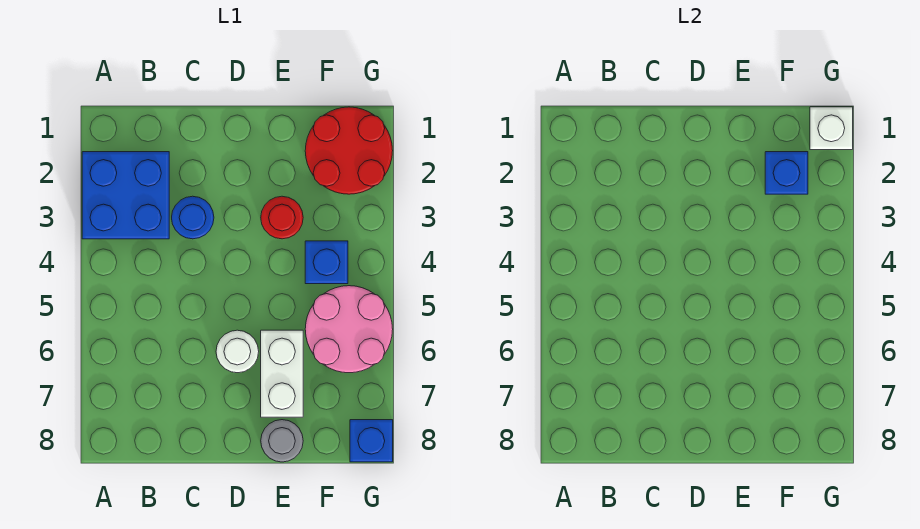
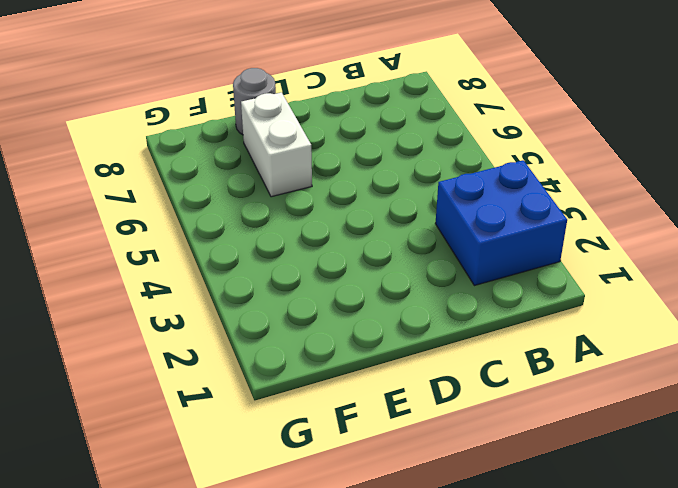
none -> blue round brick C3 level 1
none -> white round brick D6 level 1
none -> red round brick E3 level 1

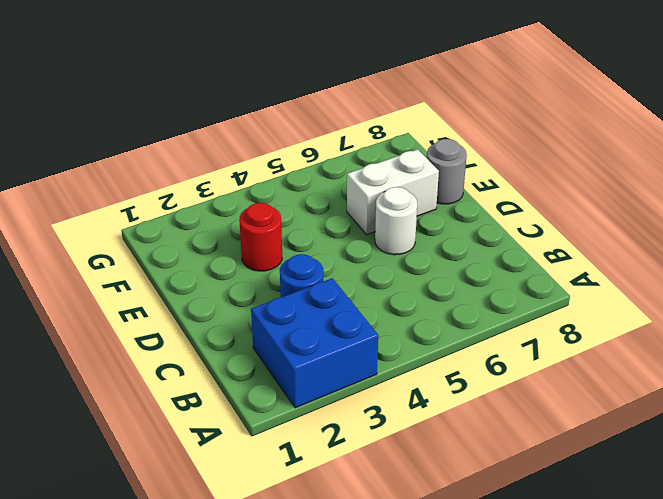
none -> red round brick F1:G2 level 1
none -> blue brick F4 level 1
none -> pink round brick F5:G6 level 1

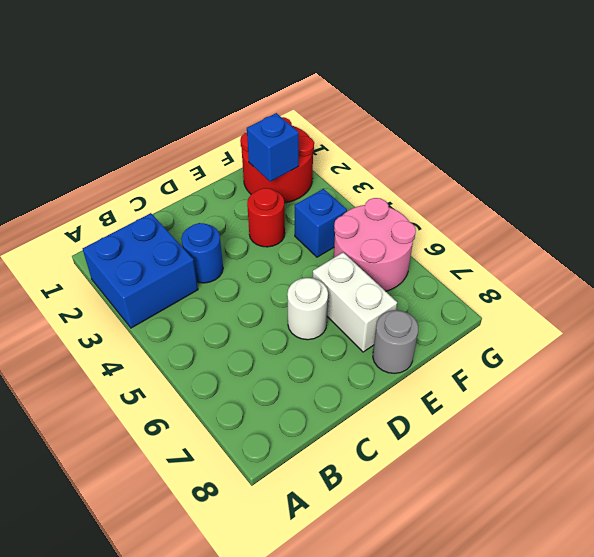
none -> blue brick G8 level 1
none -> white brick G1 level 2

